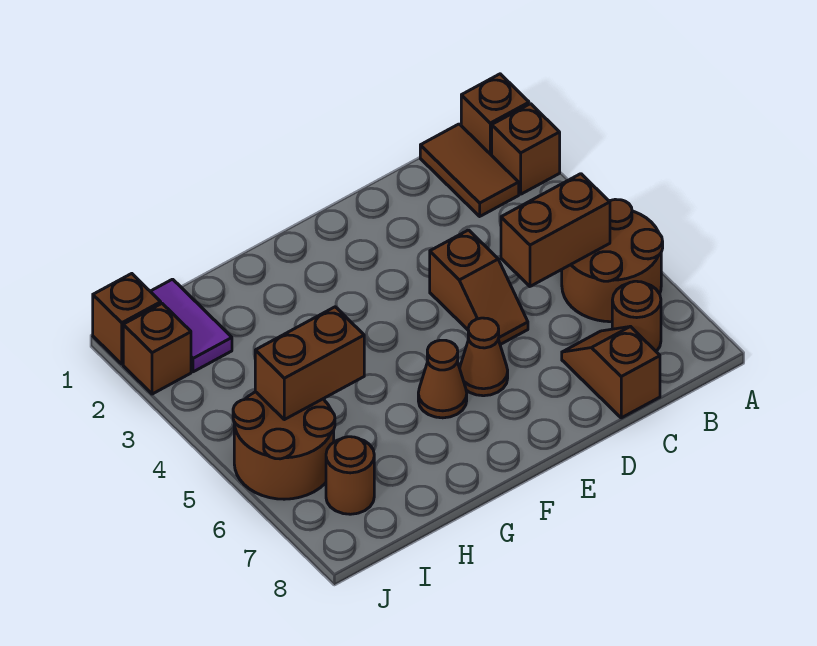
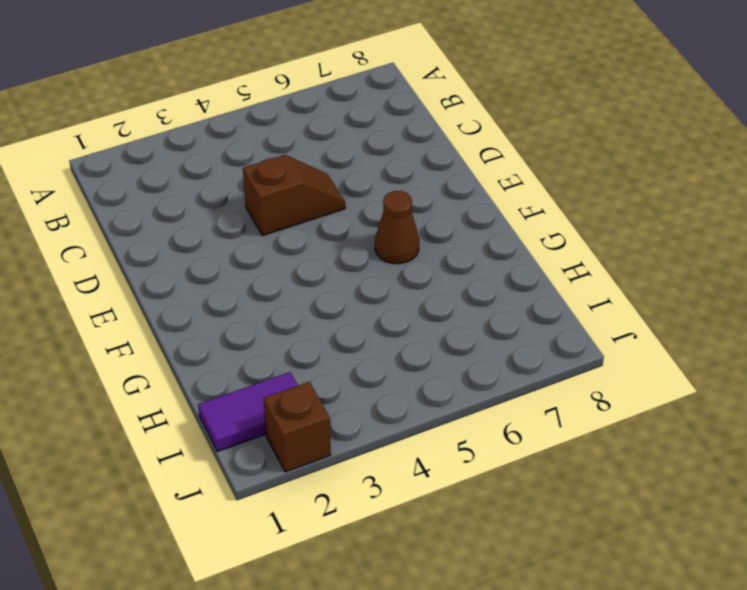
none -> brown brick A1 level 1
none -> brown brick A2 level 1
none -> brown round brick A5:B6 level 1

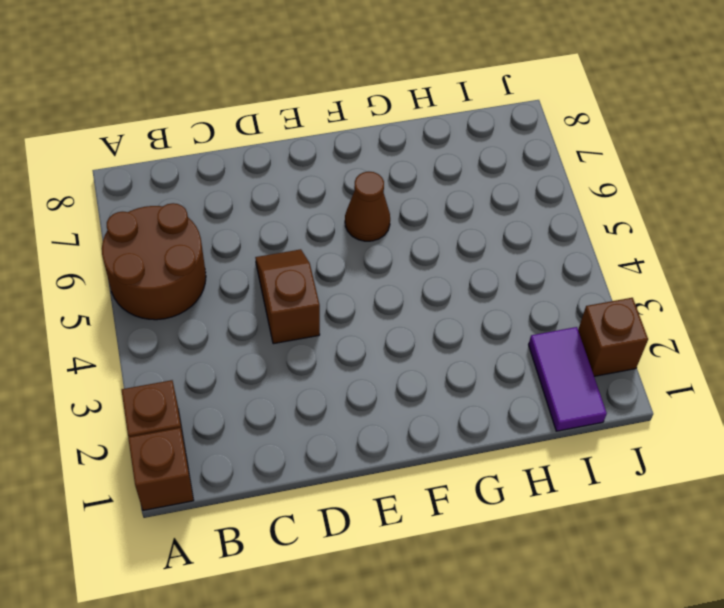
none -> brown tile B1:B2 level 1
none -> brown round brick B7 level 1
none -> brown slope C7:C8 level 1 top 8

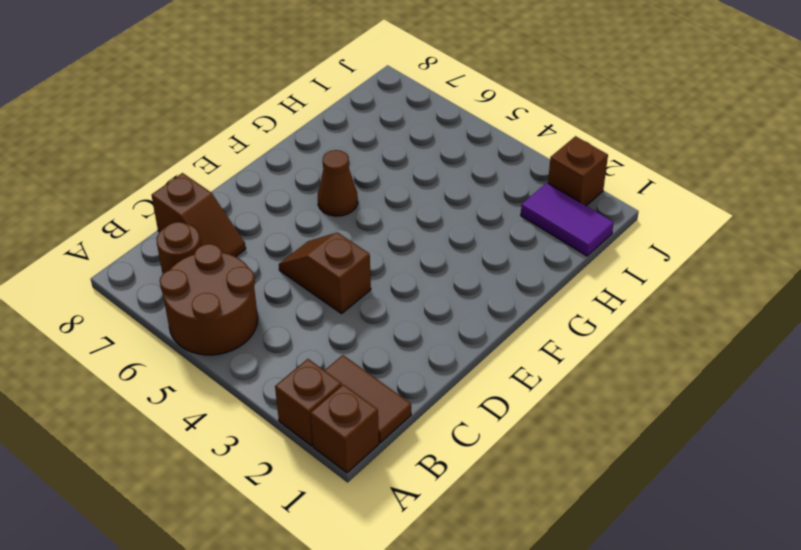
none -> brown cone E6 level 1
none -> brown round brick I5:J6 level 1
none -> brown round brick I7 level 1

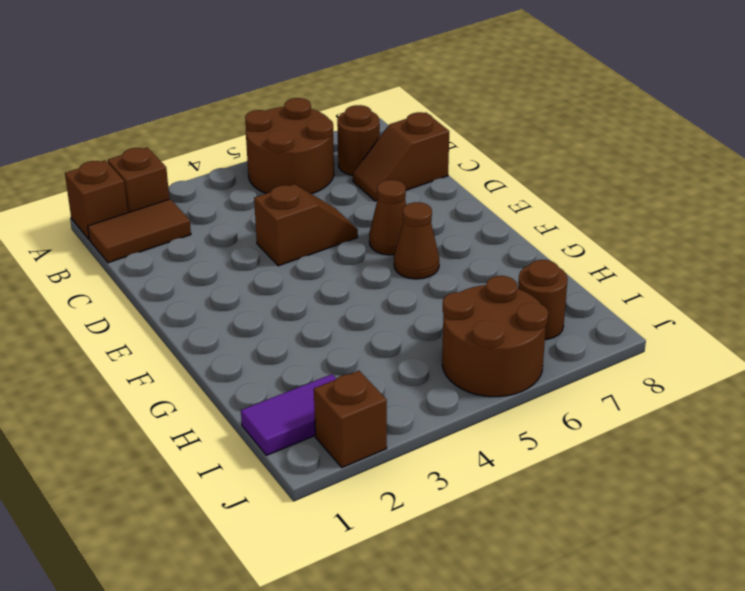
none -> brown brick J1 level 1
none -> brown brick B5:C5 level 2
none -> brown brick H5:I5 level 2

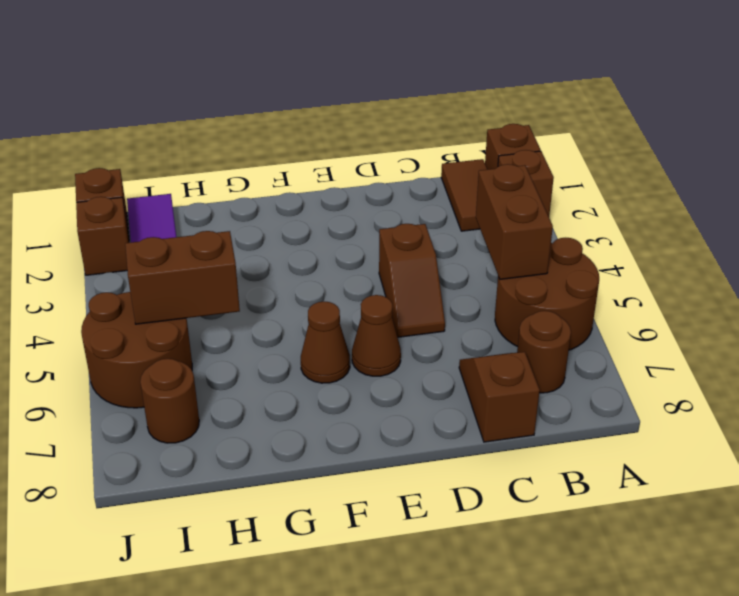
brown brick B4:B5 level 2 -> brown brick B5:C5 level 2

